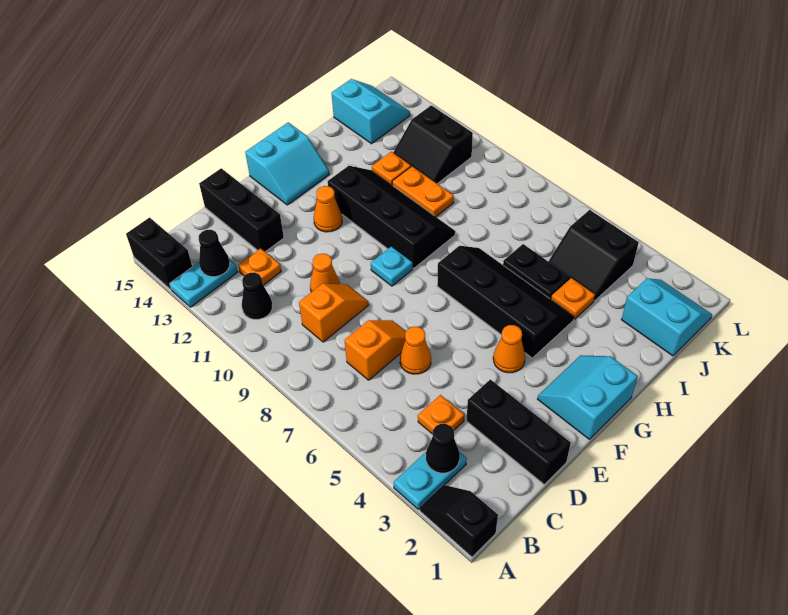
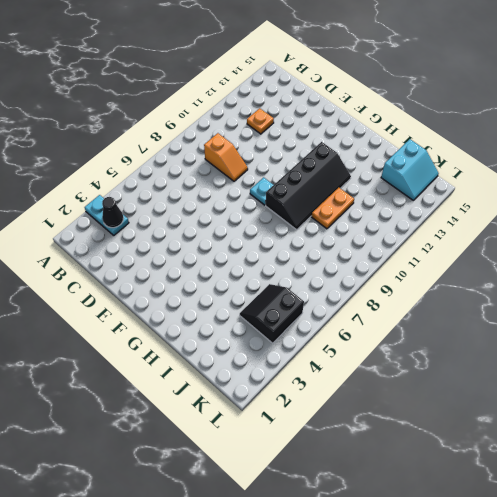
none -> black slope A1:A2 level 1 top 1
none -> cyan plate A13:B13 level 1
none -> black brick A14:A15 level 1
none -> black cone B11 level 1

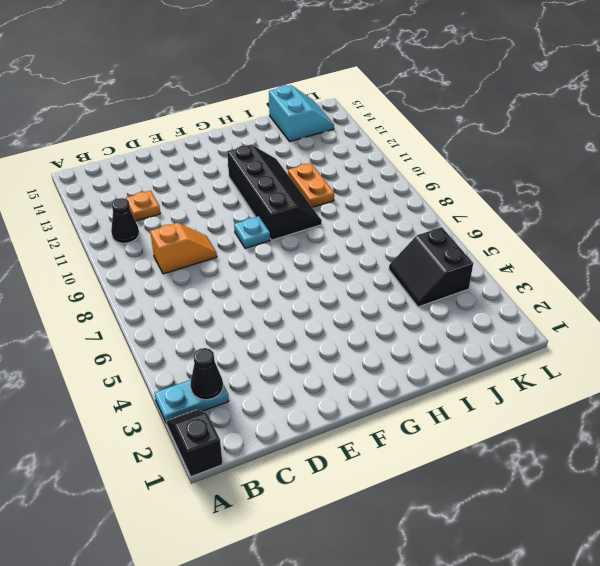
none -> cyan plate A13:B13 level 1
none -> black brick A14:A15 level 1
none -> orange plate C4 level 1
none -> orange slope C7:D7 level 1 top C

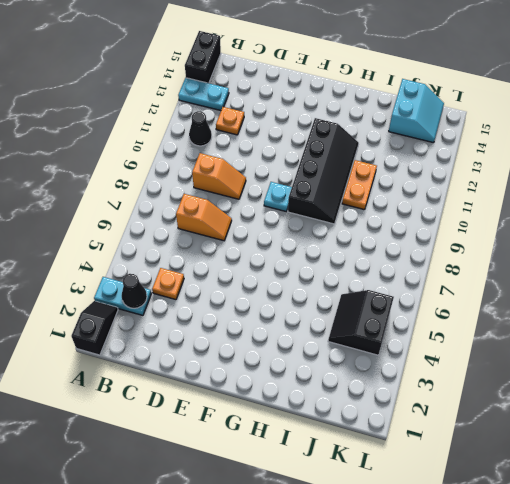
none -> black brick D1:D3 level 1
none -> orange cone D6 level 1
none -> orange cone D10 level 1
none -> black brick D13:D15 level 1

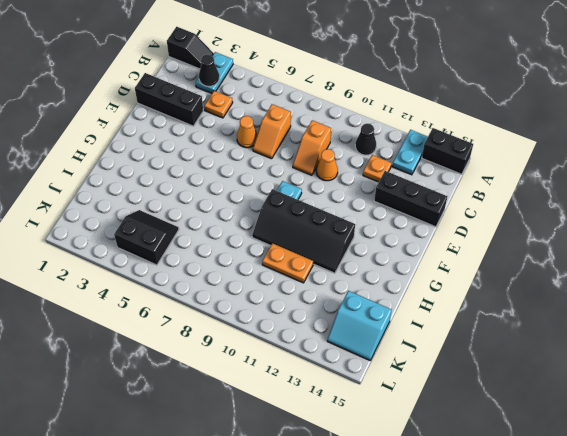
none -> cyan slope F1:G2 level 1 top 1
none -> orange cone F4 level 1
none -> orange cone F12 level 1
none -> cyan slope F14:G15 level 1 top 15

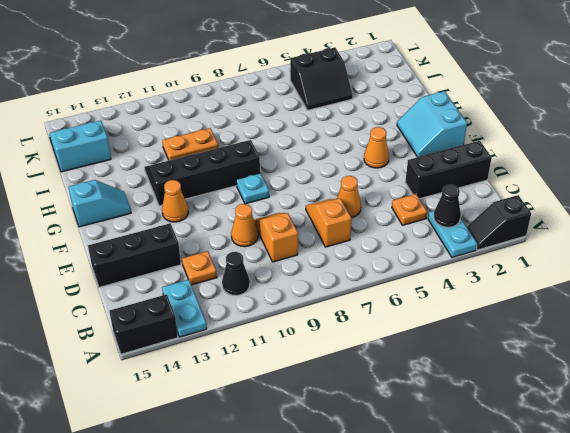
cyan slope G14:G15 level 1 top 15 -> cyan slope F14:G15 level 1 top 15
none -> black slope G4:H7 level 1 top G
none -> orange plate I4 level 1
none -> black plate I5:I6 level 1
none -> orange plate I12 level 1

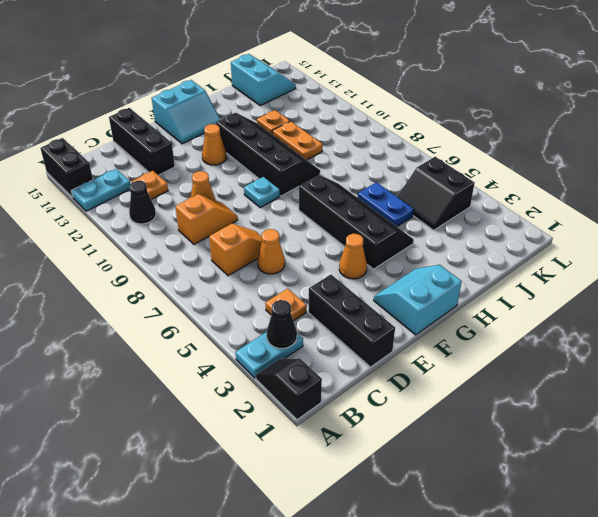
blue plate I5:I6 level 1 -> black plate I5:I6 level 1
none -> orange plate I4 level 1
none -> cyan slope J1:K2 level 1 top J
none -> black slope J11:K12 level 1 top K
none -> black cone B13 level 2

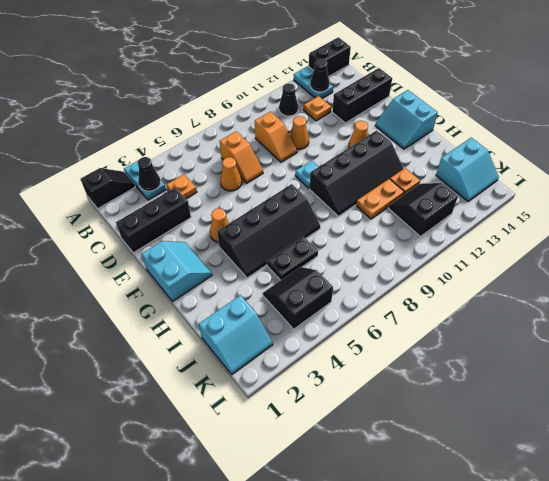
none -> orange plate I4 level 1

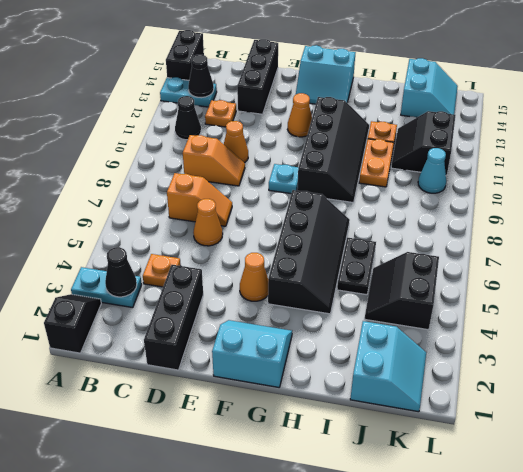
cyan cone K10 level 1 -> none
none -> orange plate I4 level 1

